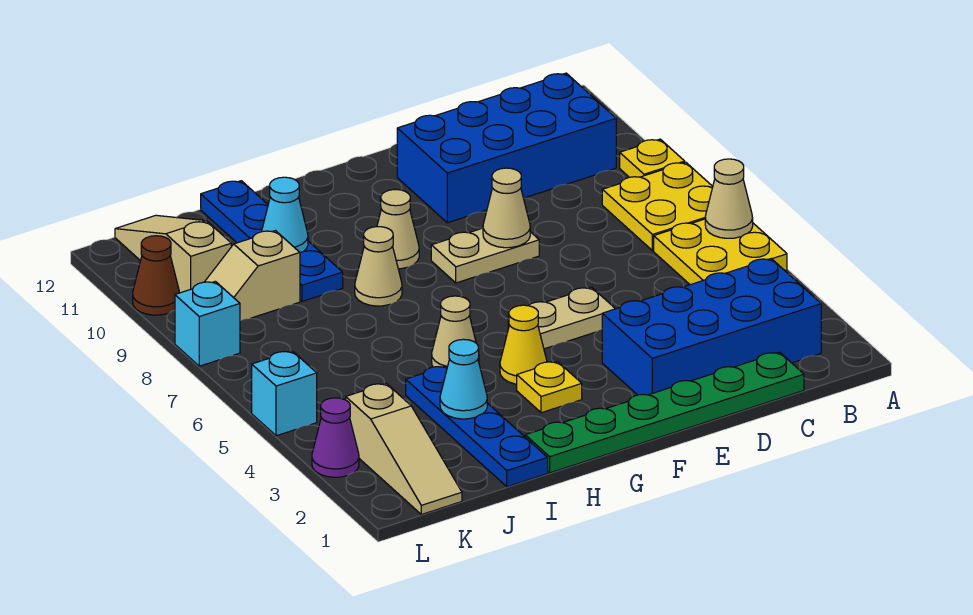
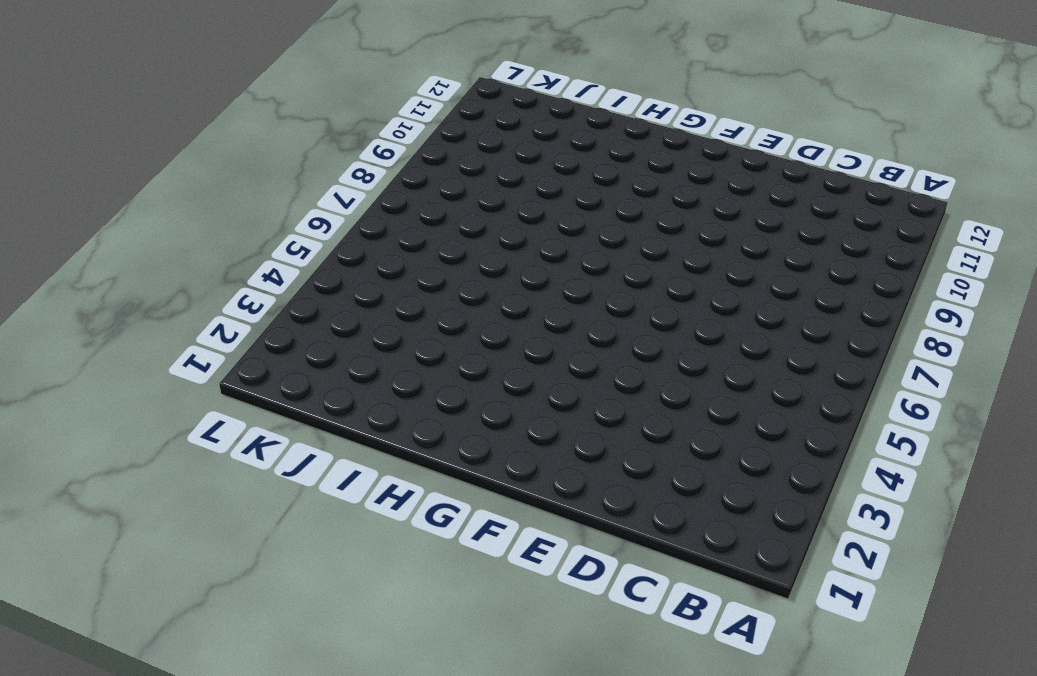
none -> yellow plate A5:B6 level 1
none -> yellow plate A7:B8 level 1
none -> yellow plate A9 level 1

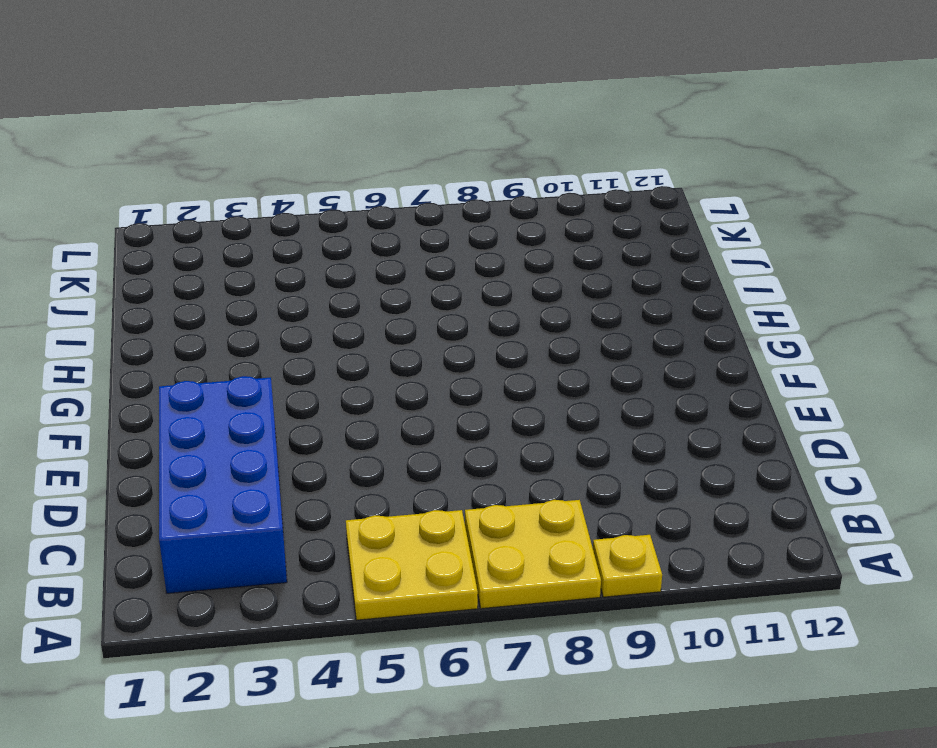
none -> blue brick B10:E11 level 1
none -> green plate C1:H1 level 1
none -> tan plate E5:F5 level 1

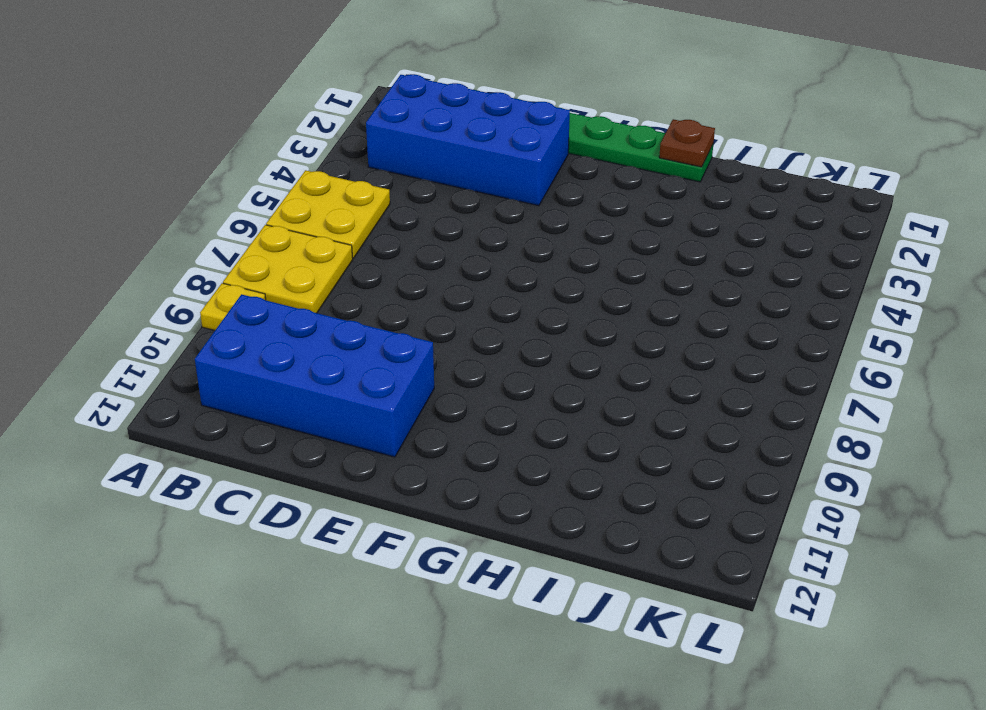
brown plate H1 level 2 -> none
none -> tan plate E5:F5 level 1
none -> tan plate E8:F8 level 1
none -> yellow plate G3 level 1

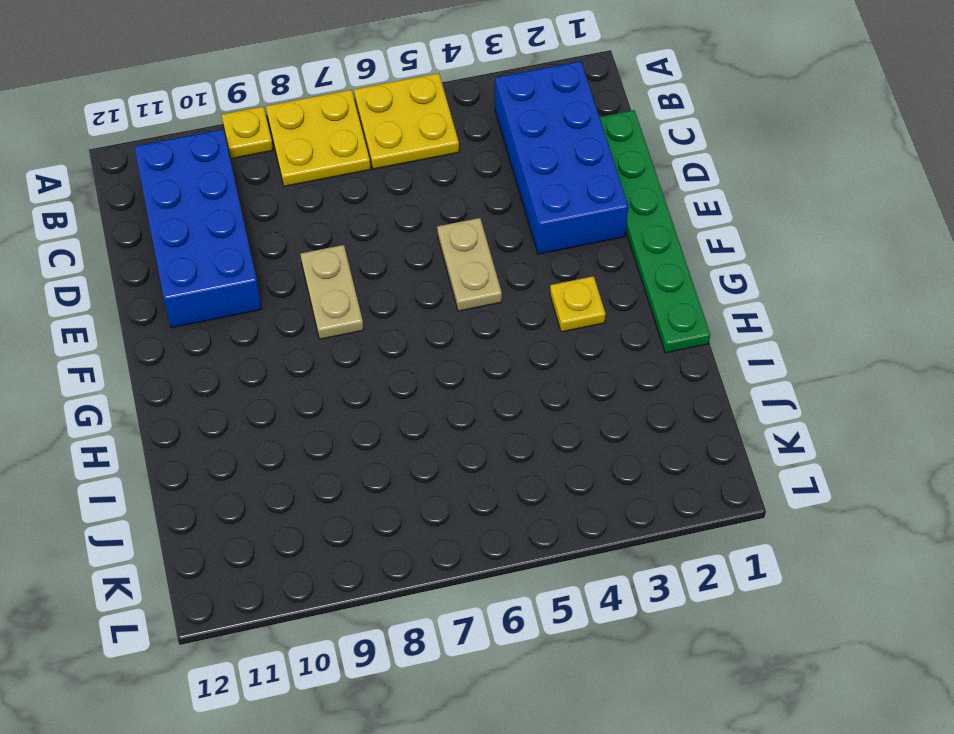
none -> yellow cone G4 level 1
none -> tan cone G9 level 1
none -> tan cone H5 level 1

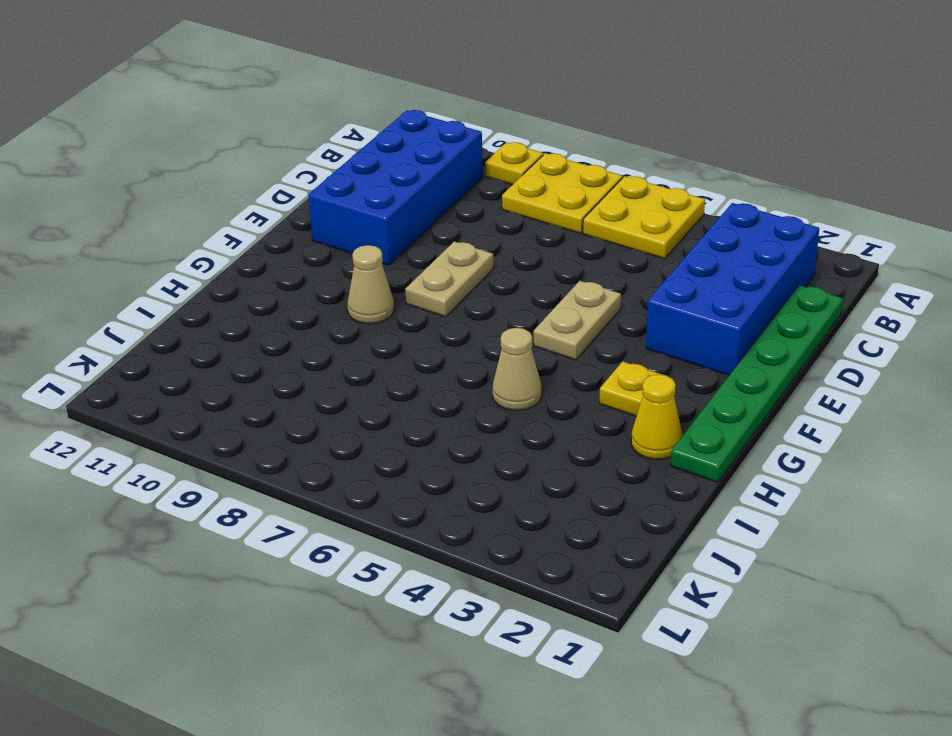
yellow cone H2 level 1 -> yellow cone G4 level 1
none -> tan cone H8 level 1
none -> blue plate I1:I4 level 1
none -> blue plate I9:I12 level 1

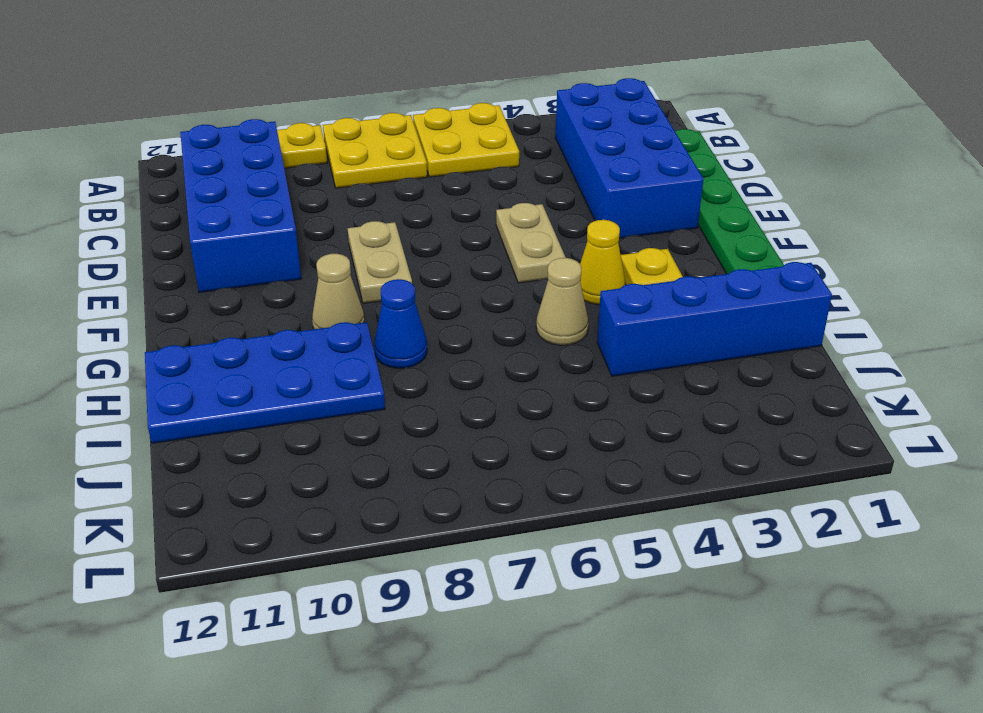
blue cone H8 level 1 -> tan cone H8 level 1
blue plate H9:I12 level 1 -> blue plate I9:I12 level 1
blue brick I1:I4 level 1 -> blue plate I1:I4 level 1
none -> tan slope J9:K9 level 1 top J
none -> tan slope K1:K3 level 1 top 3
none -> tan slope K10:K12 level 1 top 10

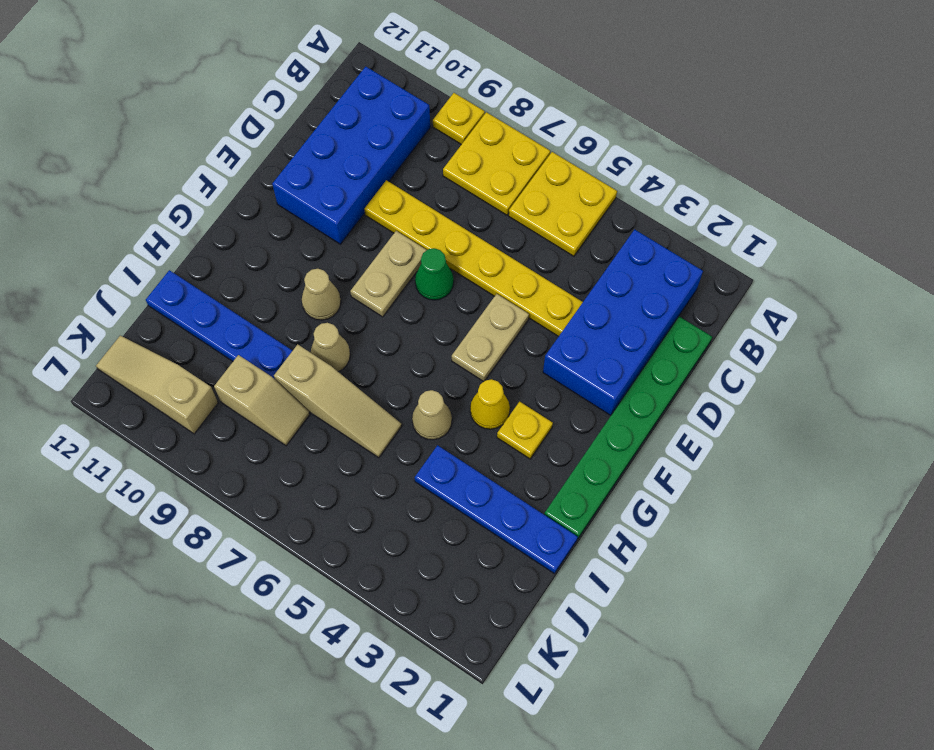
yellow plate D4:D9 level 1 -> none
green cone E7 level 1 -> none
tan slope I6:I8 level 1 top 8 -> tan slope K1:K3 level 1 top 3
tan slope J8:J9 level 1 top 9 -> tan slope J9:K9 level 1 top J
none -> purple cone L3 level 1
none -> cyan brick L5 level 1
none -> cyan brick L8 level 1

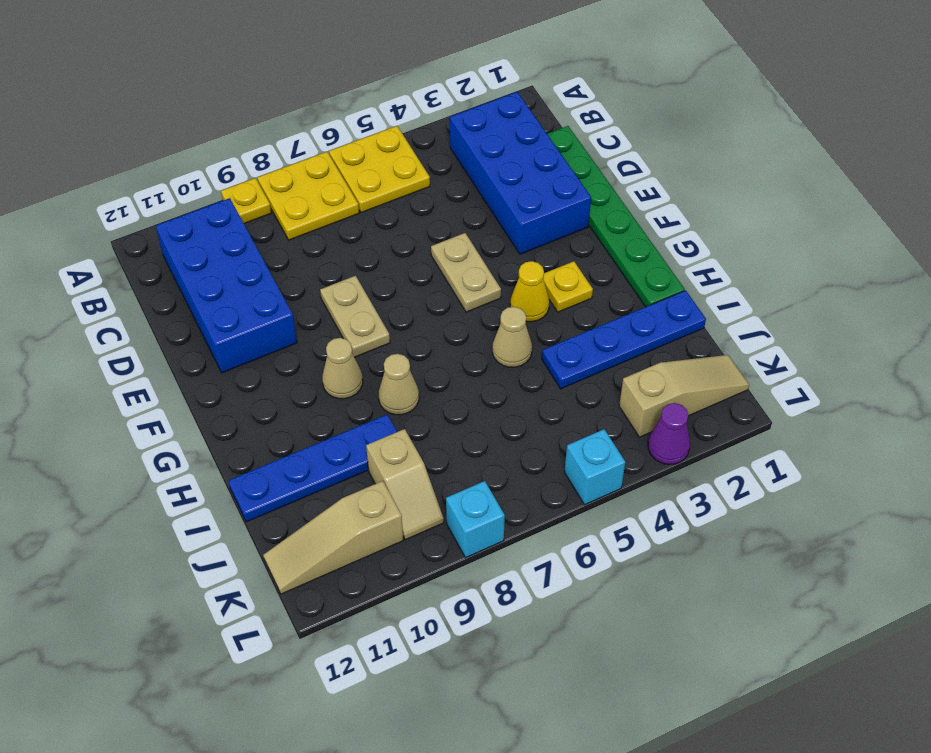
none -> brown cone L10 level 1
none -> tan cone A6 level 2
none -> tan cone E8 level 2

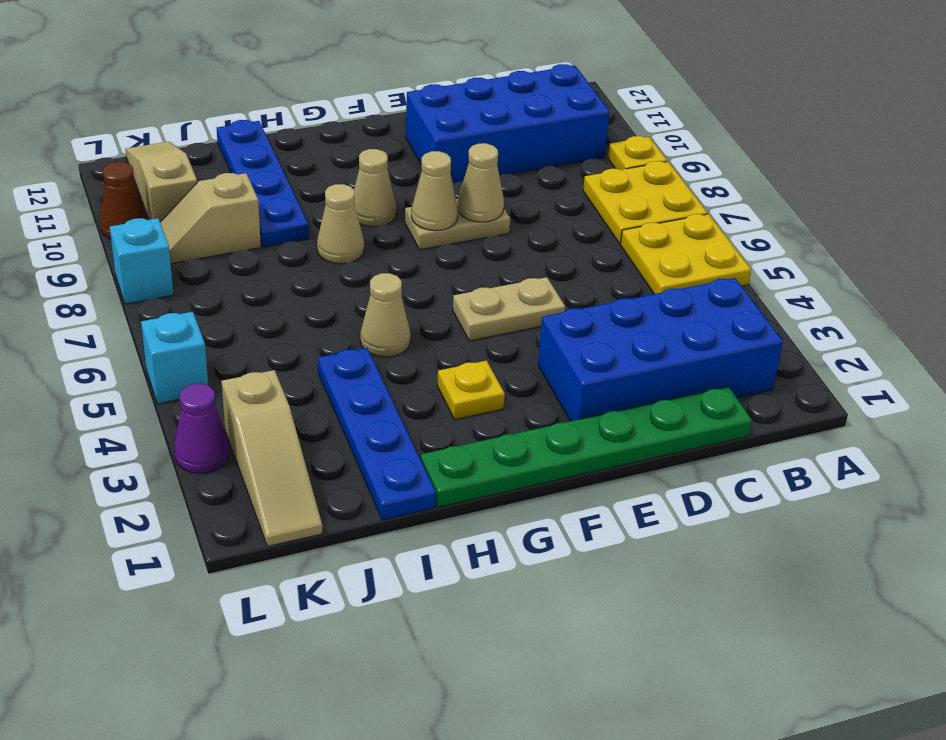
tan cone F8 level 2 -> tan cone A6 level 2
none -> yellow cone G4 level 1
none -> cyan cone I3 level 2
none -> cyan cone I10 level 2

